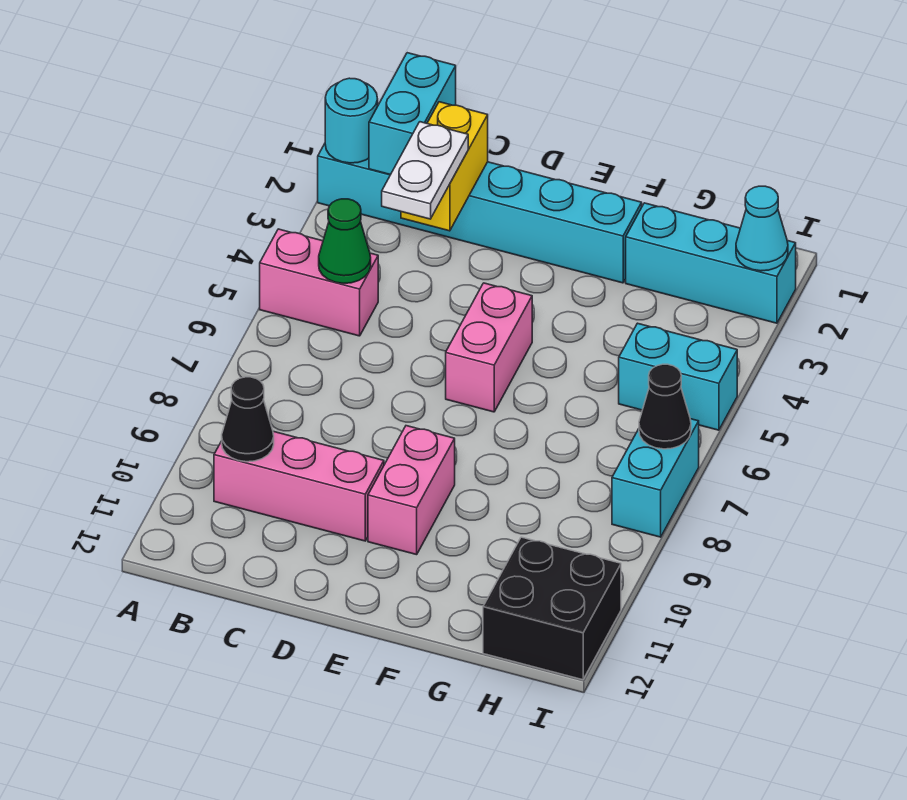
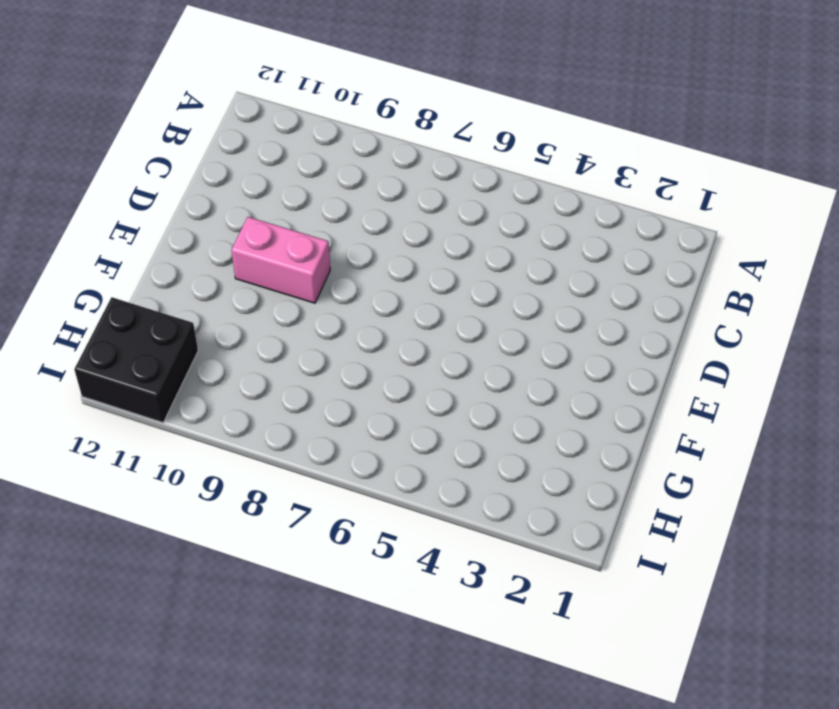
none -> cyan brick A2:F2 level 1
none -> pink brick A5:B5 level 1
none -> pink brick B10:D10 level 1

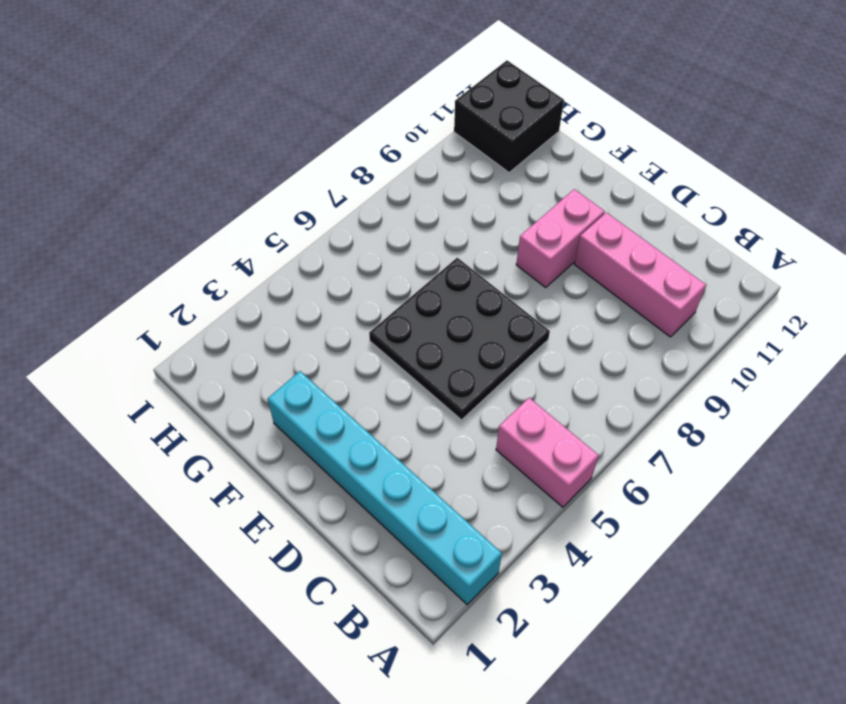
black plate D5:F7 level 1 -> pink brick E5:E6 level 1
none -> cyan brick G2:I2 level 1
none -> cyan brick H5:I5 level 1
none -> cyan brick I7:I8 level 1

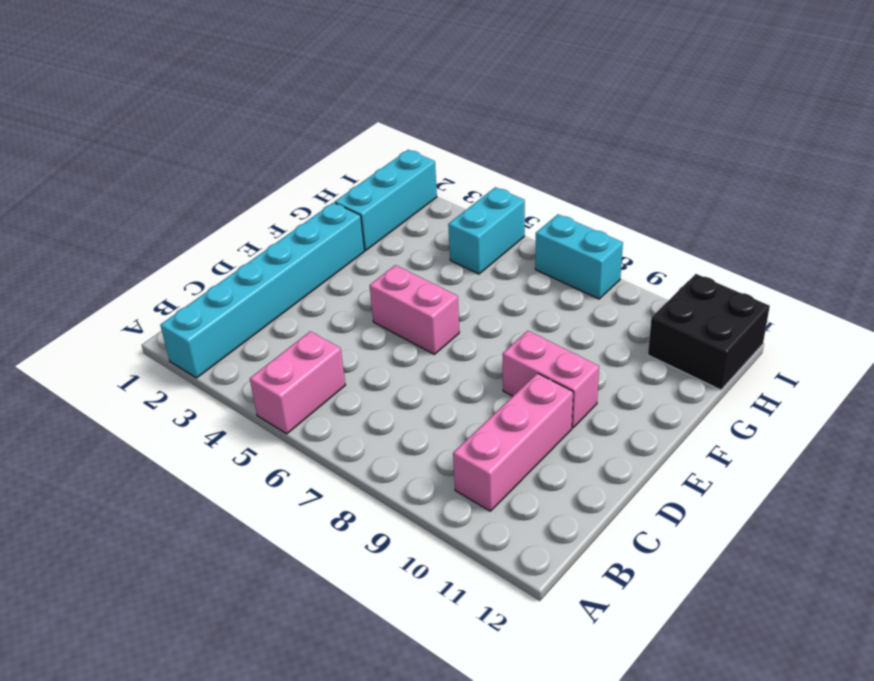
none -> cyan round brick A2 level 2
none -> cyan brick B1:B2 level 2
none -> green cone B5 level 2

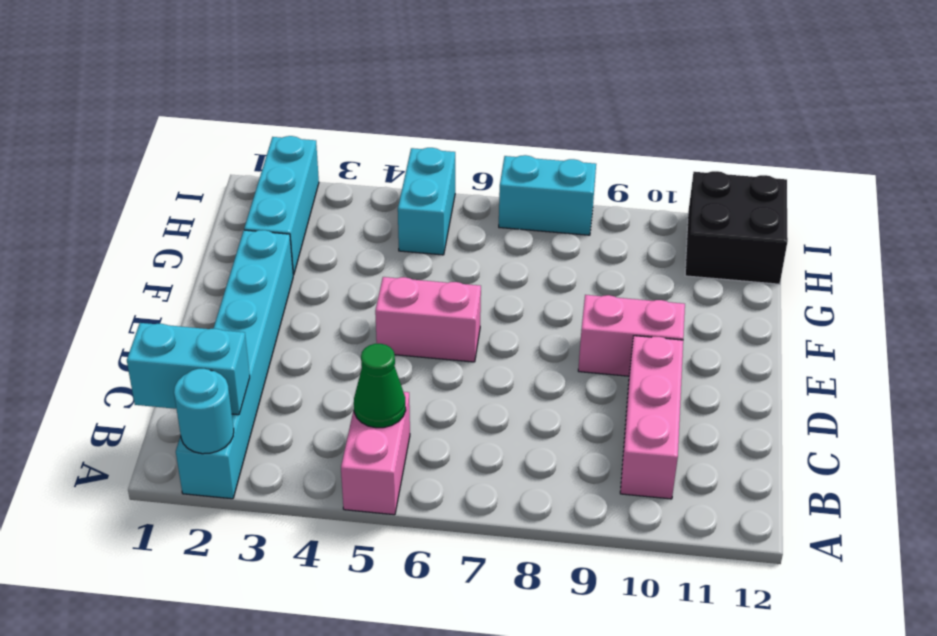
none -> black cone B10 level 2
none -> yellow brick C2:C3 level 2
none -> cyan cone I2 level 2

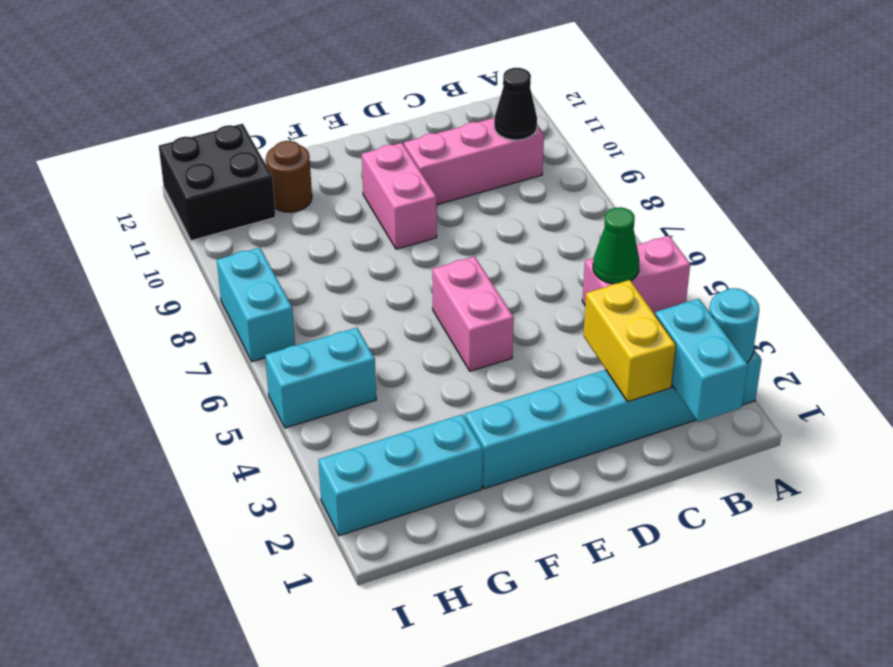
brown round brick G11 level 1 -> none
none -> cyan cone I2 level 2
none -> black cone I7 level 2
none -> white plate C3:C4 level 3

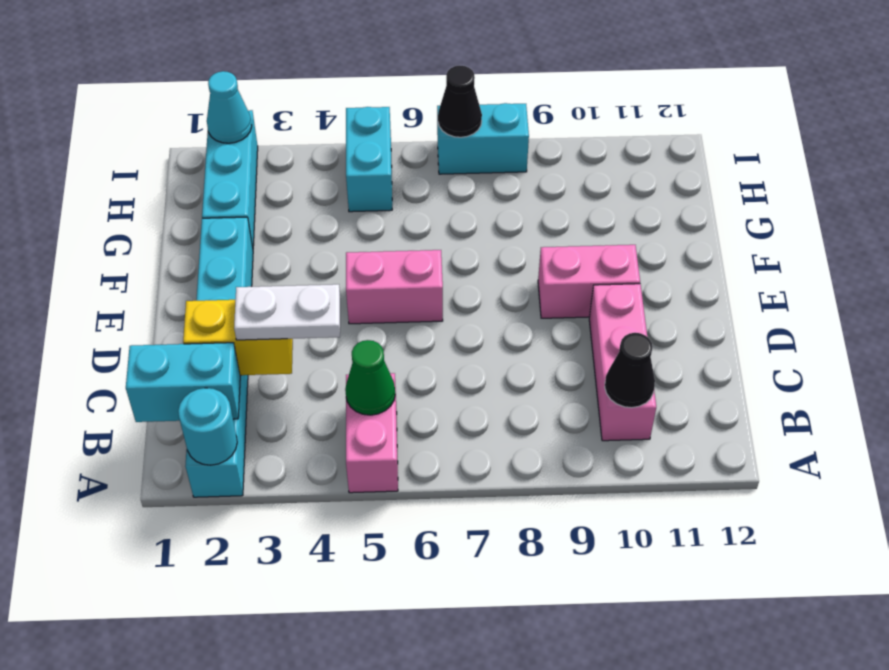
none -> black brick H11:I12 level 1

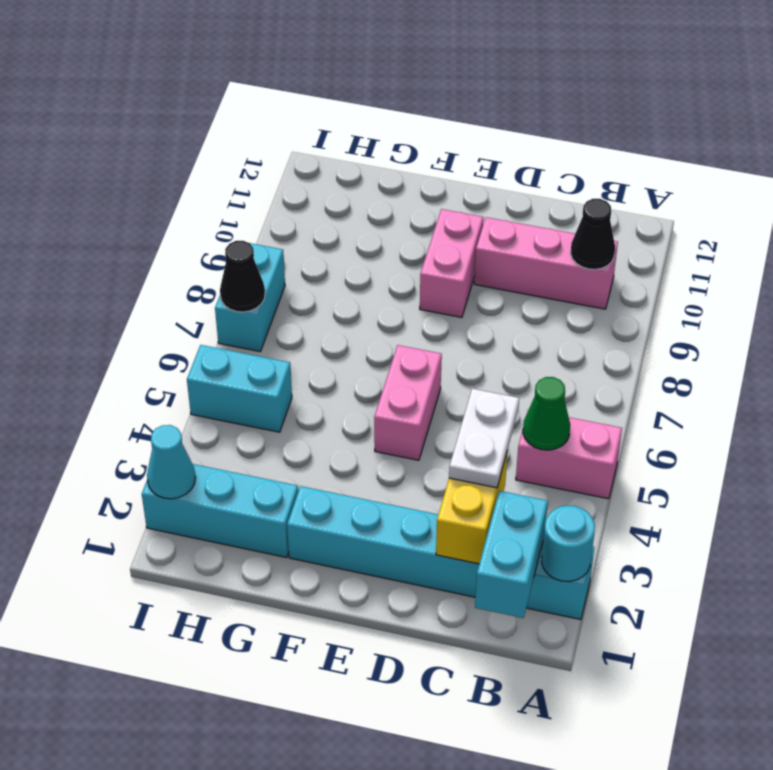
none -> black brick H11:I12 level 1

